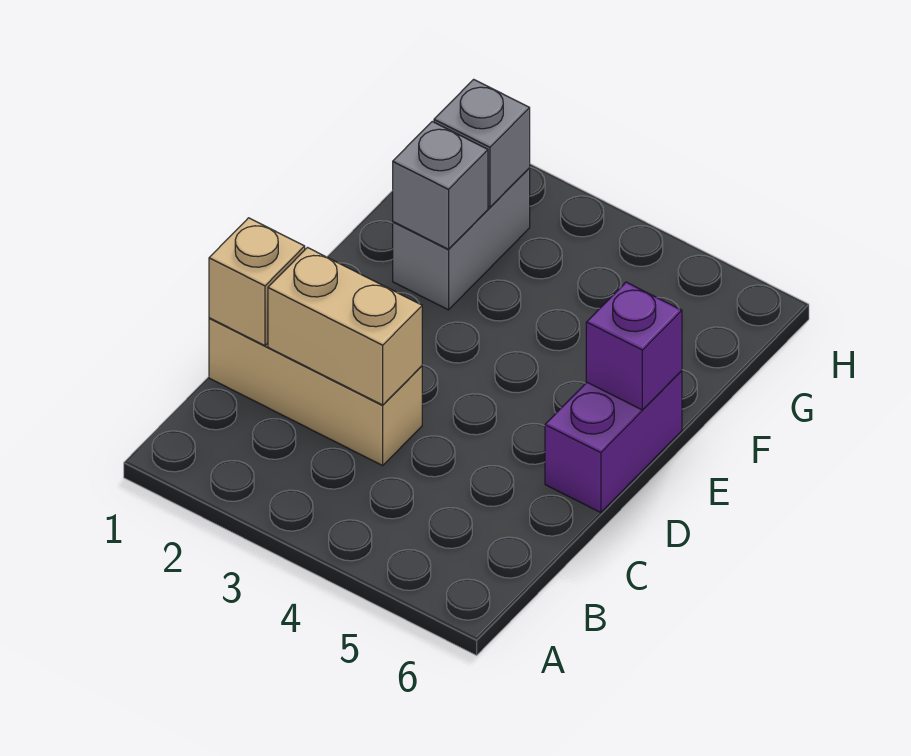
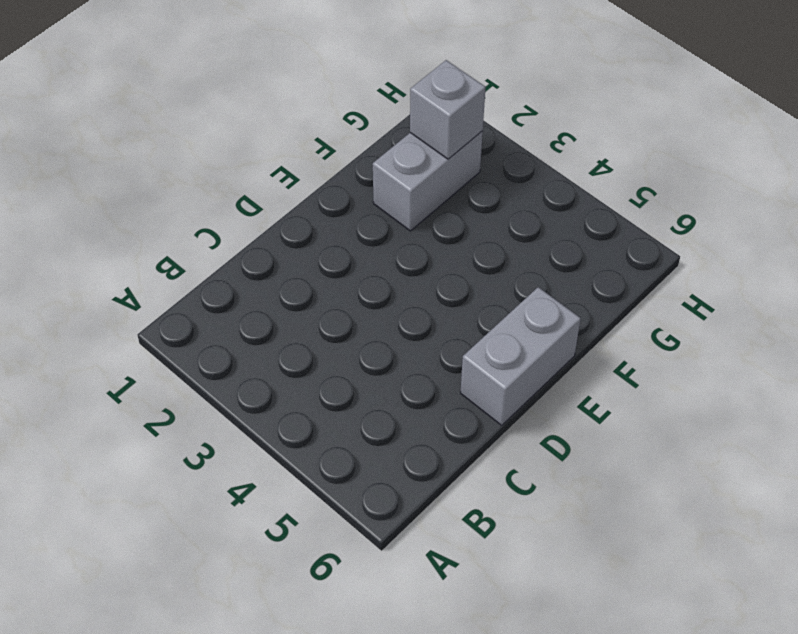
grey brick D6:E6 level 1 -> purple brick D6:E6 level 1
none -> tan brick C1:C3 level 1
none -> tan brick C1 level 2

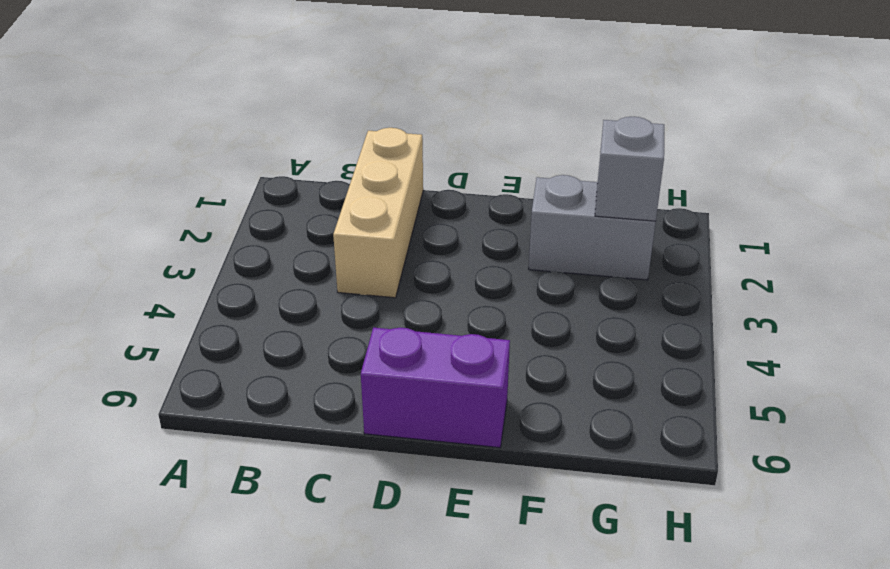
none -> tan brick C1 level 2
none -> tan brick C2:C3 level 2

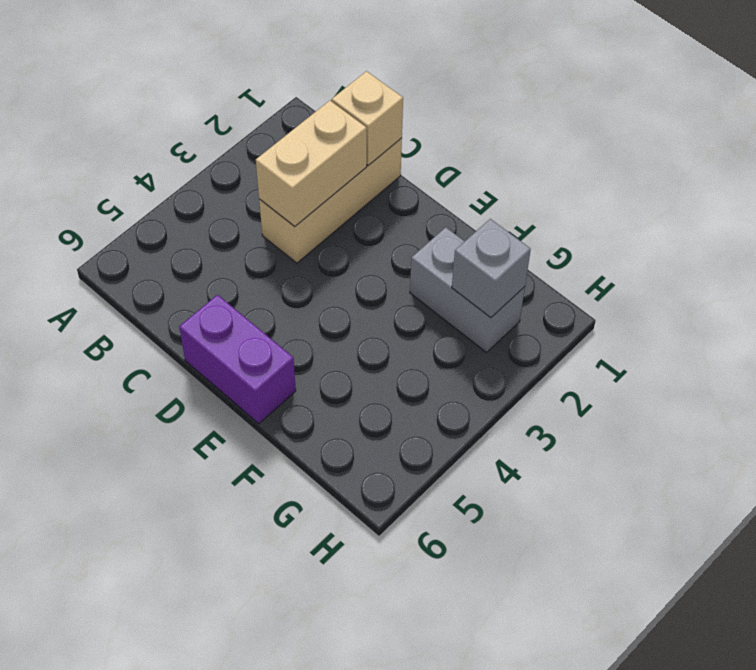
none -> purple brick E6 level 2
none -> grey brick F2 level 2

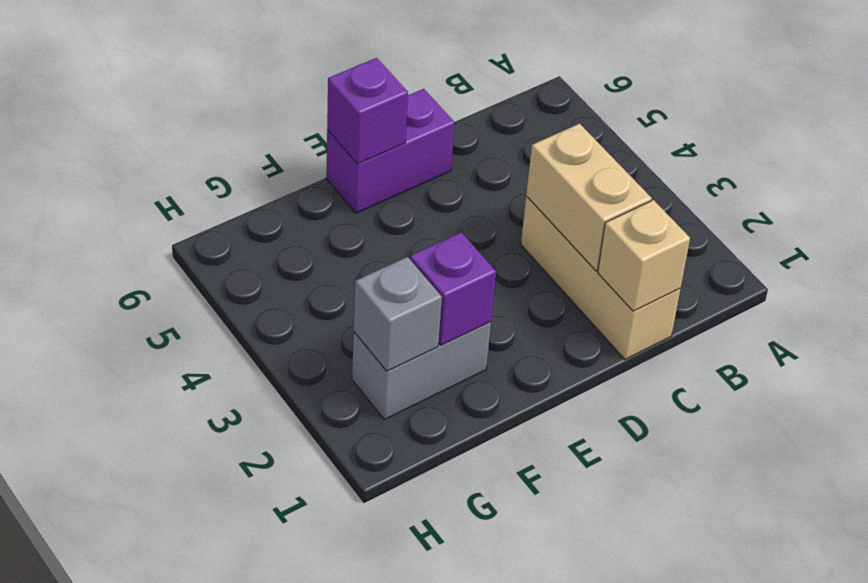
purple brick F2 level 2 -> grey brick F2 level 2

